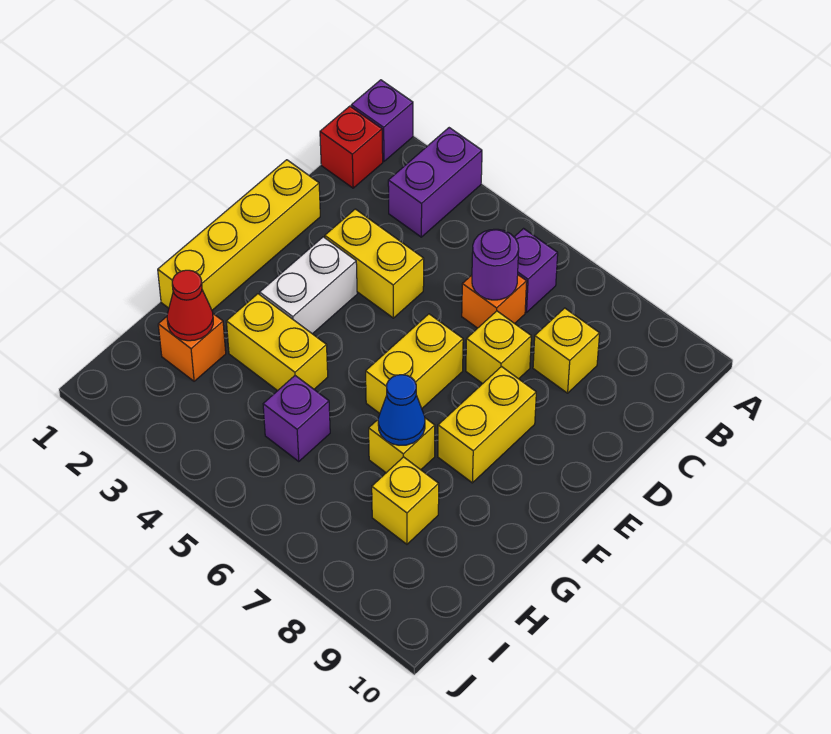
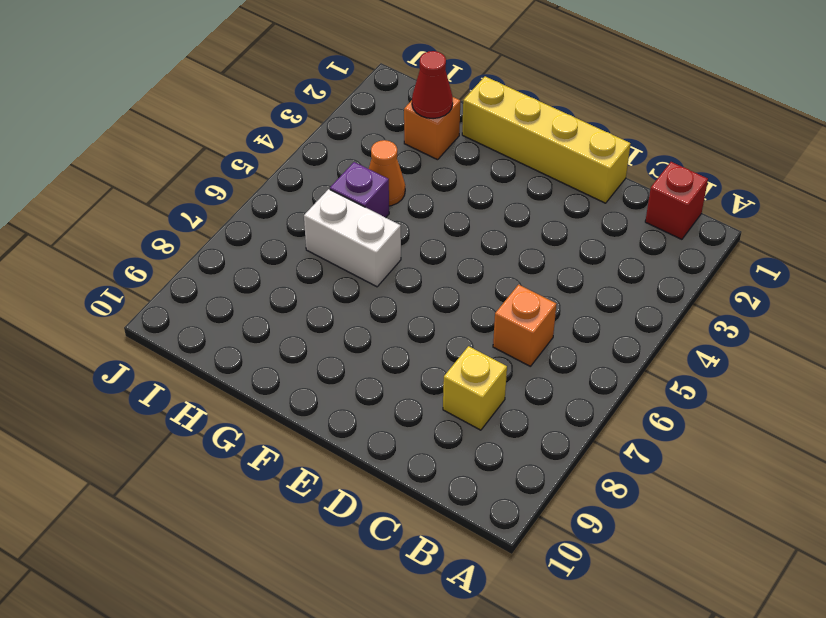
white brick G6:H6 level 1 -> white brick E3:F3 level 1
orange cone H4 level 1 -> none
none -> purple brick A1 level 1
none -> purple brick A3:B3 level 1
none -> purple brick B6 level 1

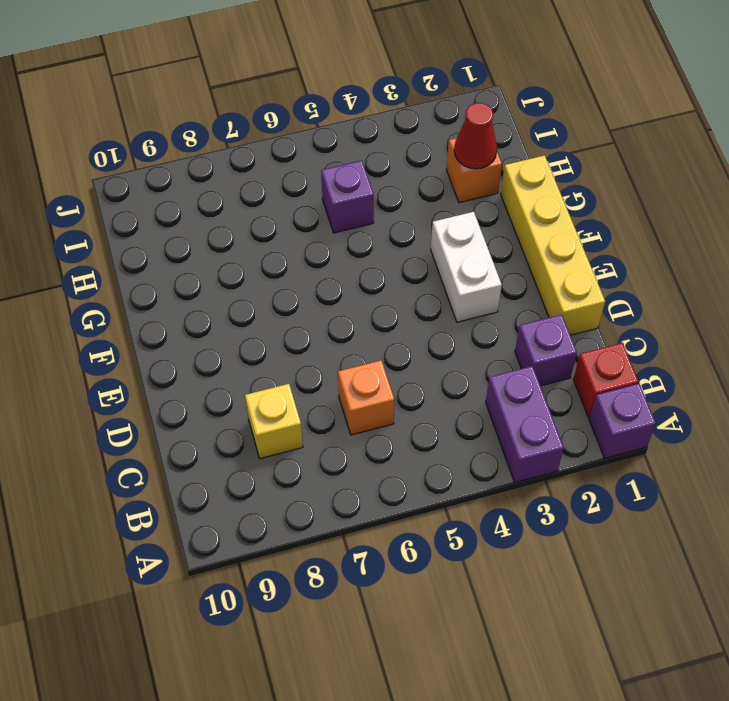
purple brick C2 level 1 -> purple brick B6 level 1
none -> yellow brick D3:D4 level 1
none -> yellow brick D7 level 1
none -> yellow brick E6:F6 level 1

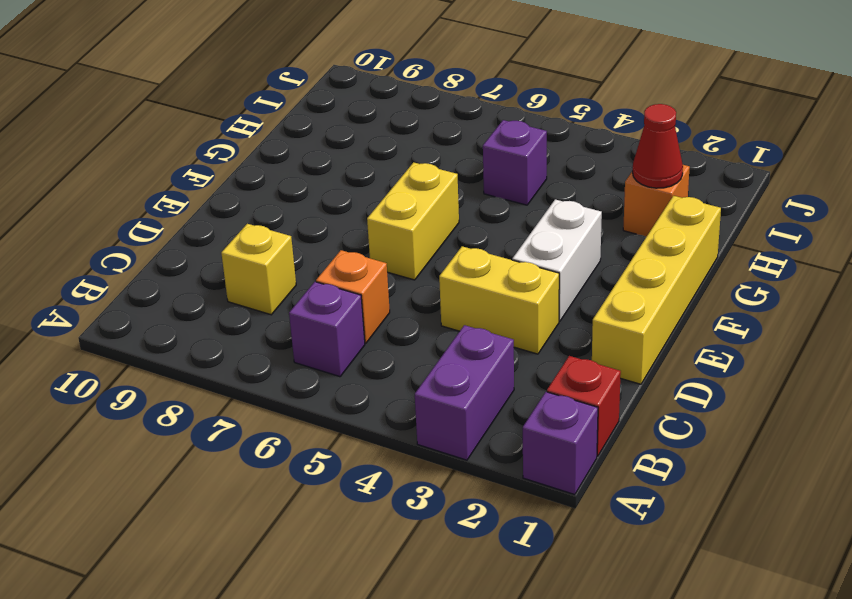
none -> yellow brick D7 level 1
none -> yellow brick E8:F8 level 1
none -> yellow brick G3:G4 level 1

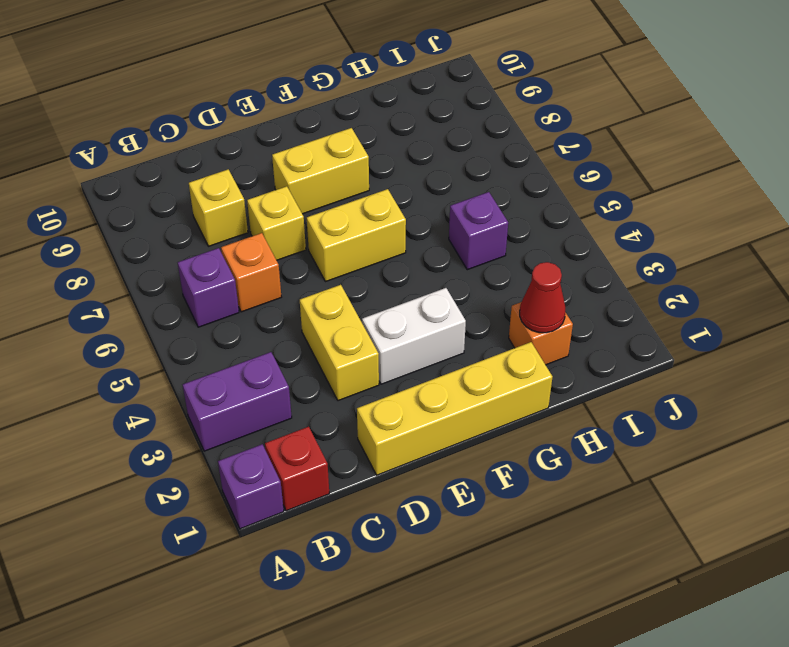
none -> yellow brick G3:G4 level 1
none -> yellow brick G7 level 1
none -> yellow brick H8 level 1

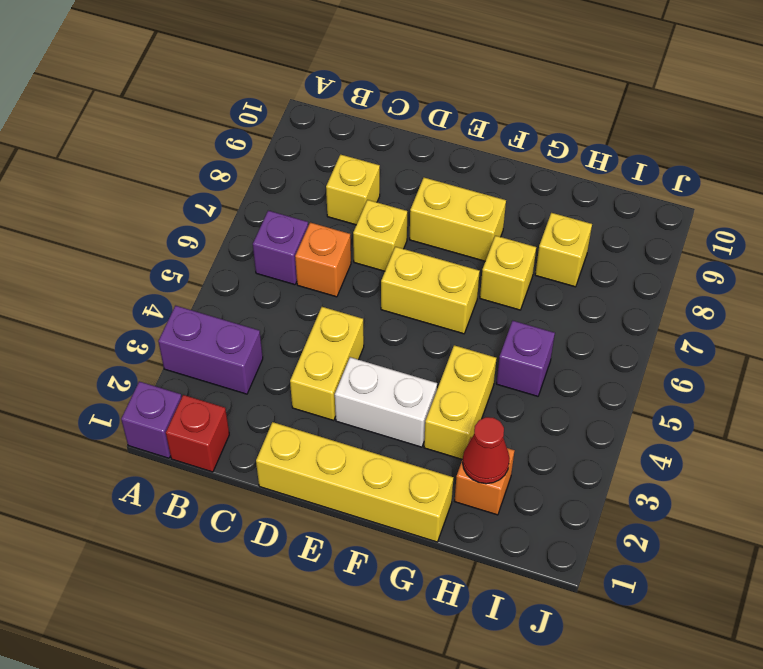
none -> purple round brick C6 level 2
none -> blue cone G7 level 2

